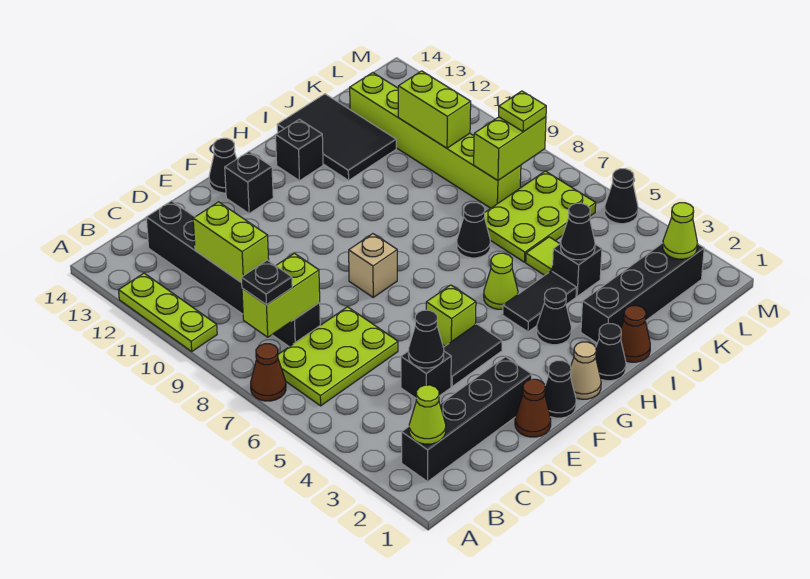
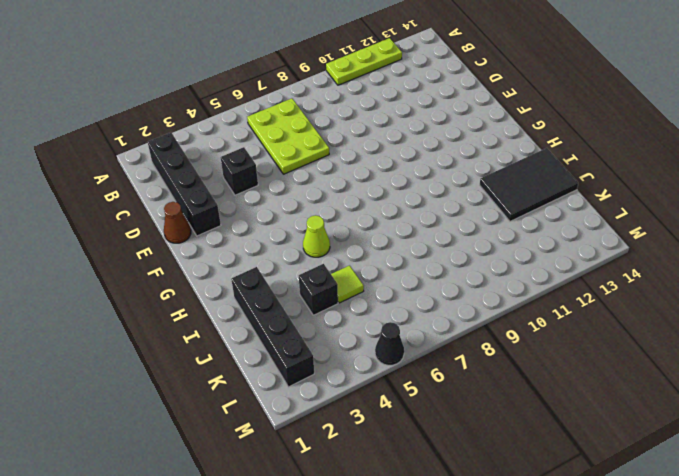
none -> brown cone A7 level 1
none -> black brick C8:C13 level 1
none -> black tile E4:F4 level 1
none -> black cone F1 level 1

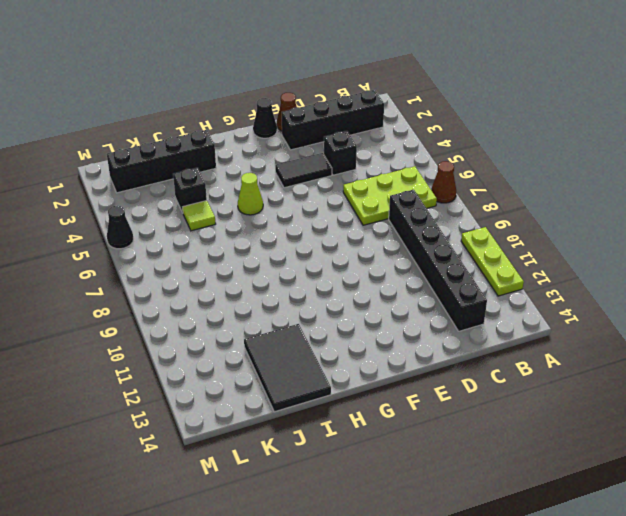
none -> lime brick F5 level 1
none -> tan brick F8 level 1
none -> black brick F13 level 1
none -> black cone F14 level 1

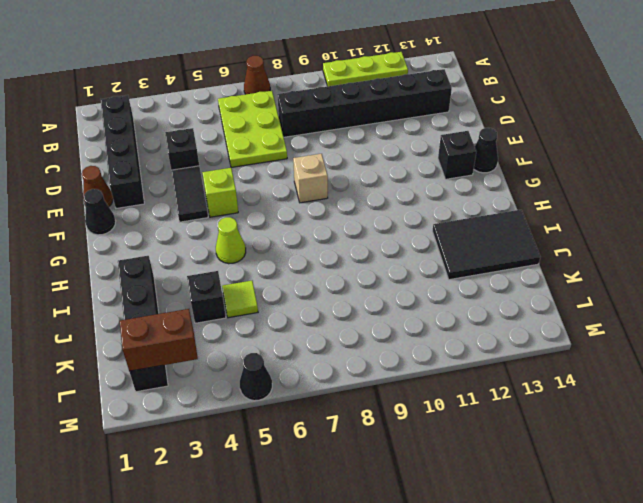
brown brick L2:L3 level 2 -> lime cone L2 level 2
none -> tan cone G1 level 1
none -> black cone H1 level 1
none -> black cone H3 level 1
none -> black tile H4:I4 level 1

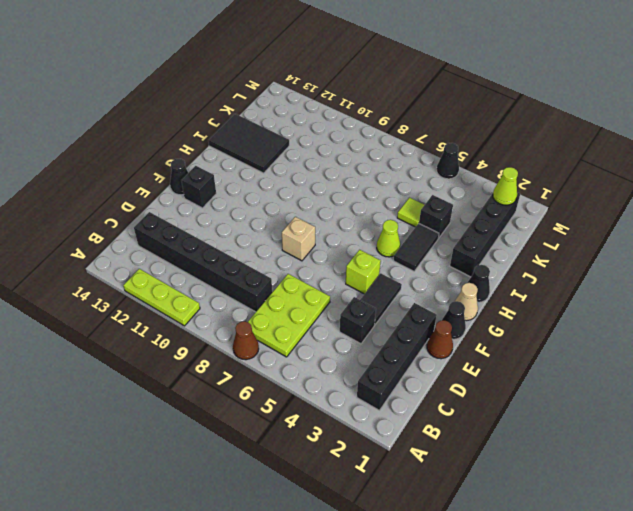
none -> black cone H3 level 1
none -> black brick H13 level 1
none -> brown cone I1 level 1
none -> black cone I7 level 1

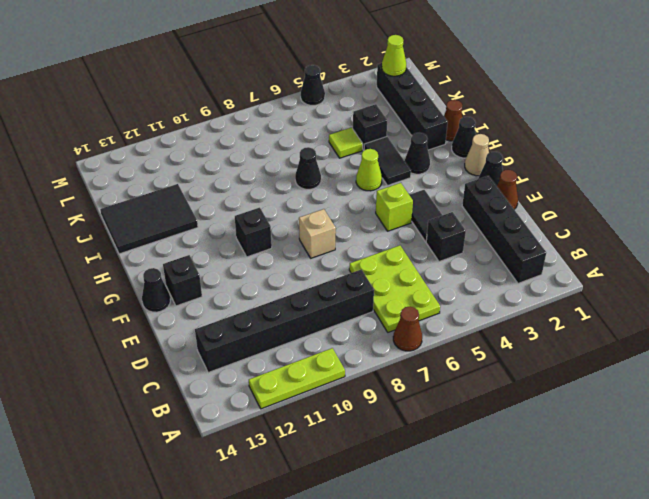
black brick G10 level 1 -> black brick H13 level 1
none -> lime plate J6:L7 level 1
none -> lime brick K8:K13 level 1
none -> lime cone B2 level 2
none -> lime brick B8:C8 level 2

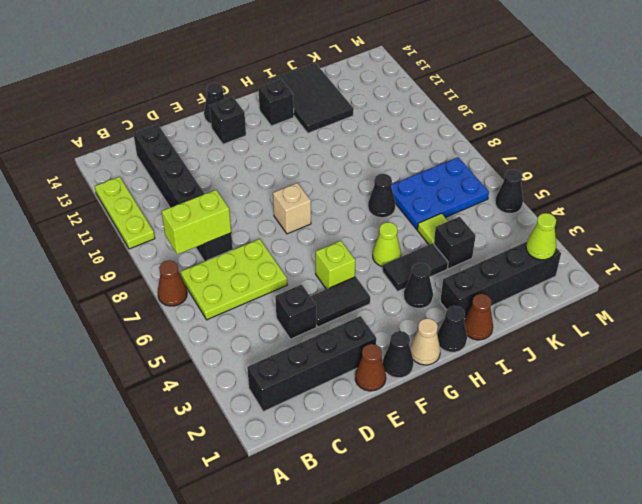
blue plate J6:L7 level 1 -> lime plate J6:L7 level 1
none -> lime brick K8:K13 level 1
none -> lime cone B2 level 2
none -> lime brick C10:C11 level 2
none -> black cone D4 level 2

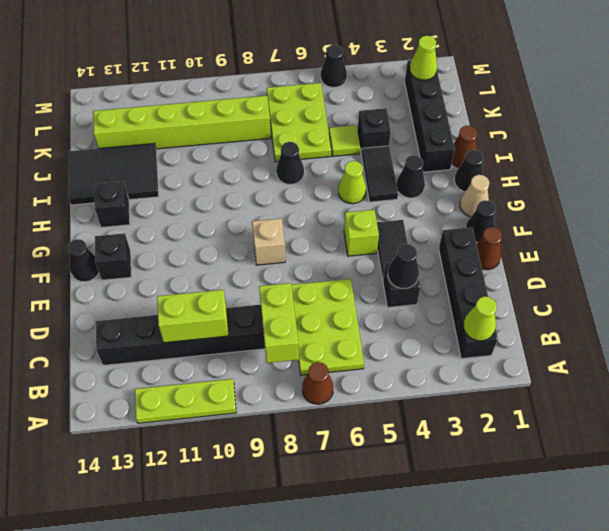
none -> black cone J4 level 2
none -> lime brick K8:L8 level 2
none -> lime brick K10:K11 level 2
none -> black plate B8 level 3

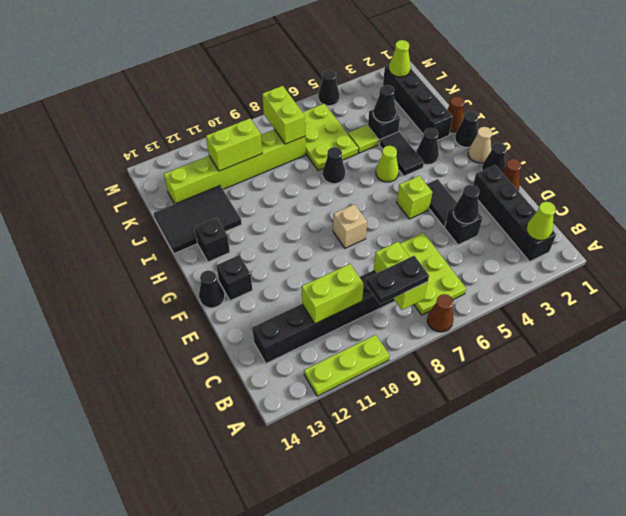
black plate B8:B9 level 3 -> black plate B8 level 3
none -> lime plate L8 level 3

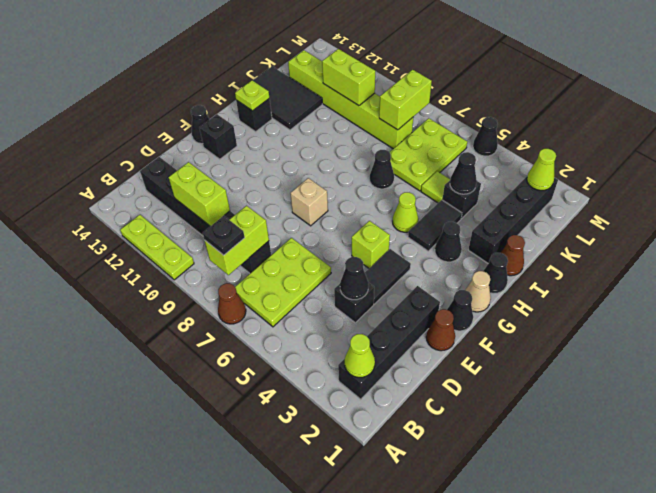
lime plate H13 level 2 -> lime plate L8 level 3

